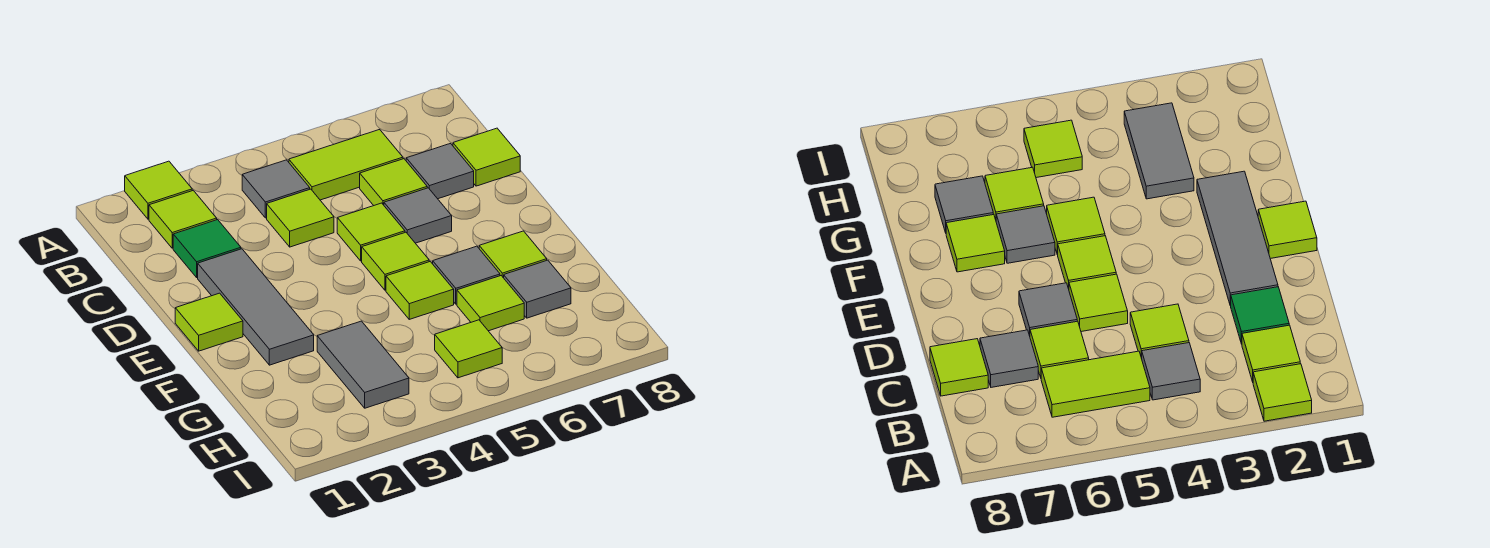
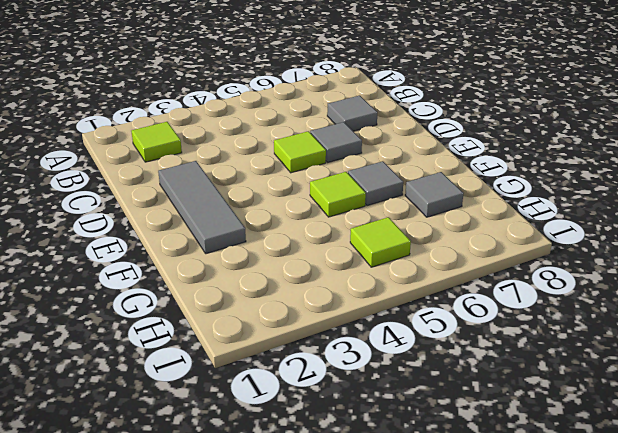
none -> lime tile A2 level 1
none -> grey tile B4 level 1
none -> lime tile B5:B6 level 1

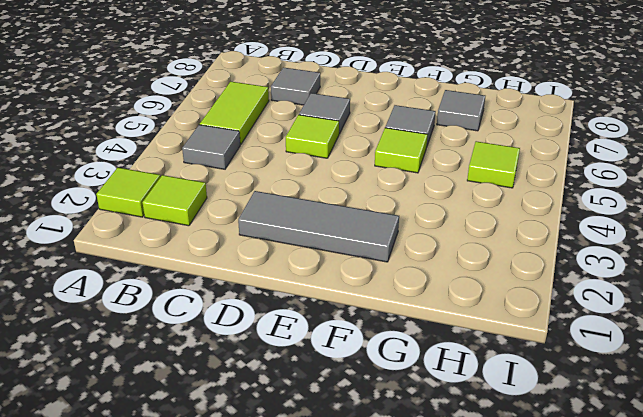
none -> green tile C2 level 1
none -> lime tile C4 level 1
none -> lime tile C6 level 1

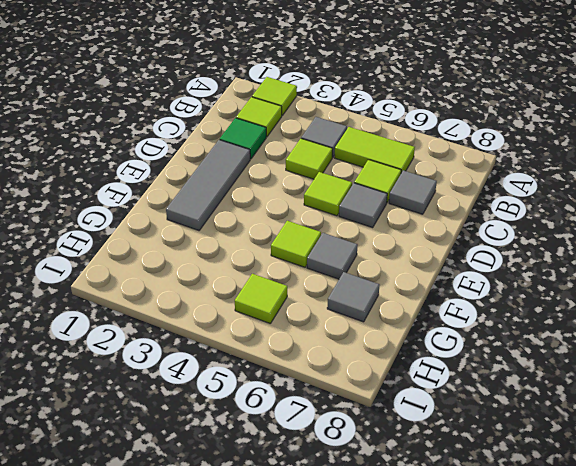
none -> lime tile C8 level 1
none -> lime tile E1 level 1
none -> lime tile E5 level 1

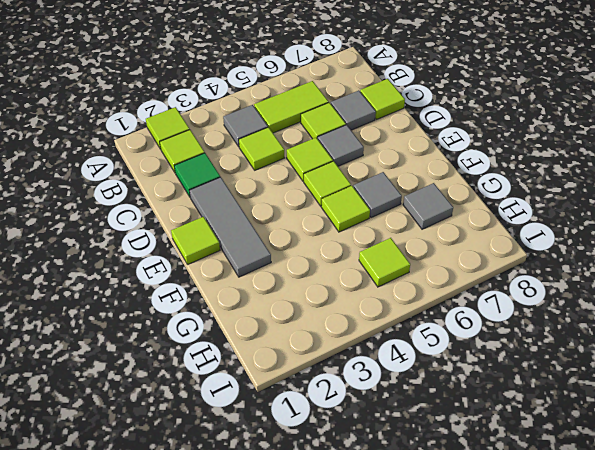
none -> lime tile F7 level 1
none -> grey tile G3:H3 level 1
none -> lime tile G6 level 1

